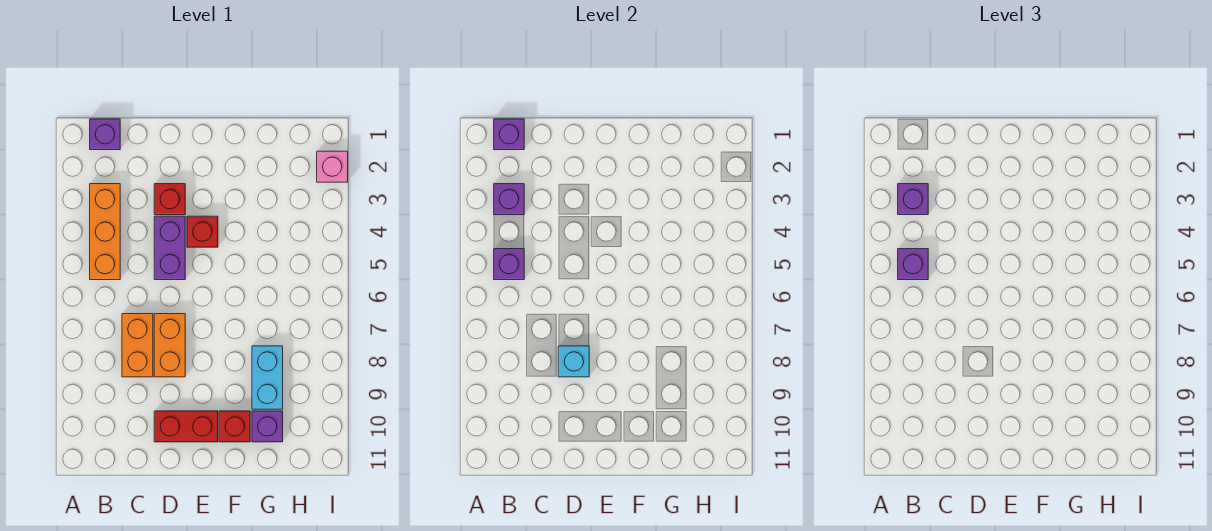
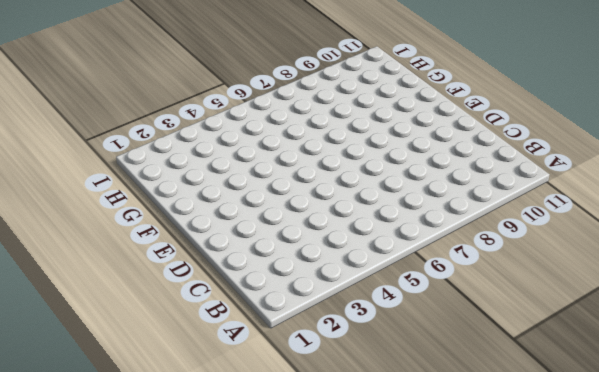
none -> purple brick B1 level 1
none -> orange brick B3:B5 level 1
none -> orange brick C7:C8 level 1

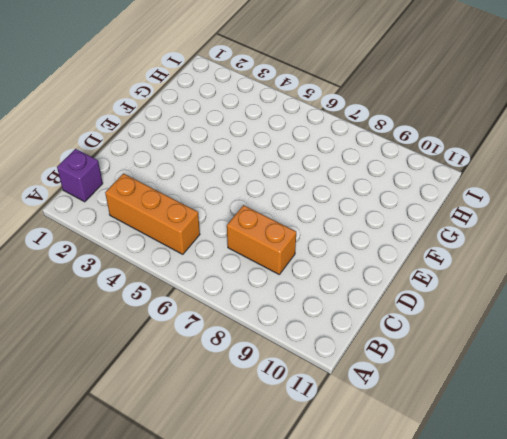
none -> red brick D3 level 1
none -> purple brick D4:D5 level 1
none -> orange brick D7:D8 level 1

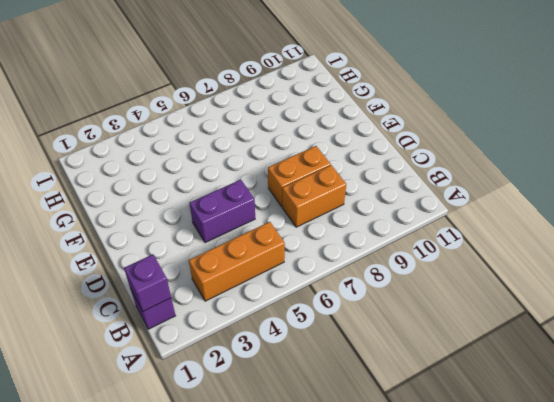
none -> red brick D3 level 1
none -> red brick D10:E10 level 1
none -> red brick E4 level 1

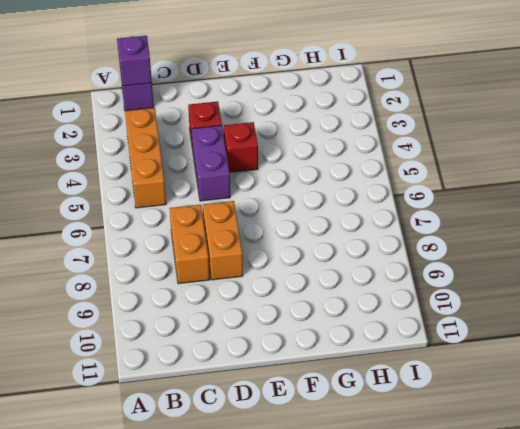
none -> red brick D10:E10 level 1
none -> red brick F10 level 1
none -> cyan brick G8:G9 level 1

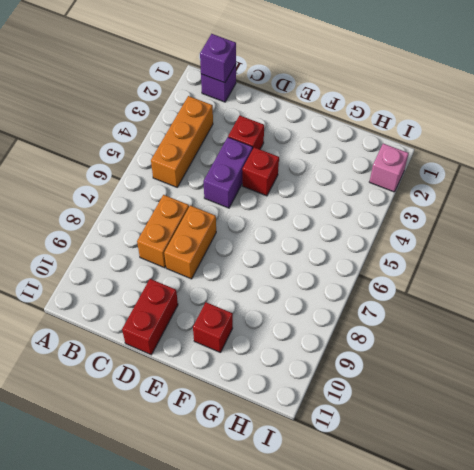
red brick D10:D11 level 1 -> red brick D10:E10 level 1
none -> cyan brick G8:G9 level 1
none -> purple brick G10 level 1
none -> purple brick B3 level 2

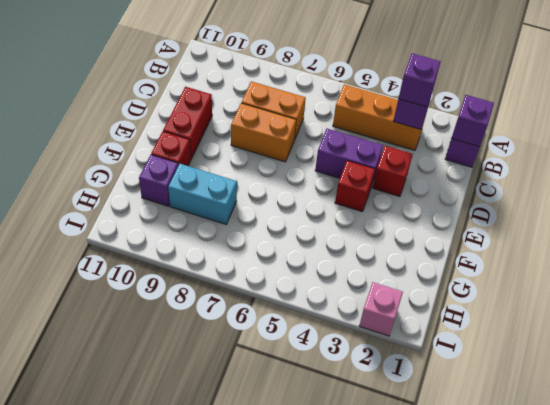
none -> purple brick B5 level 2
none -> cyan brick D8 level 2
none -> purple brick B5 level 3

